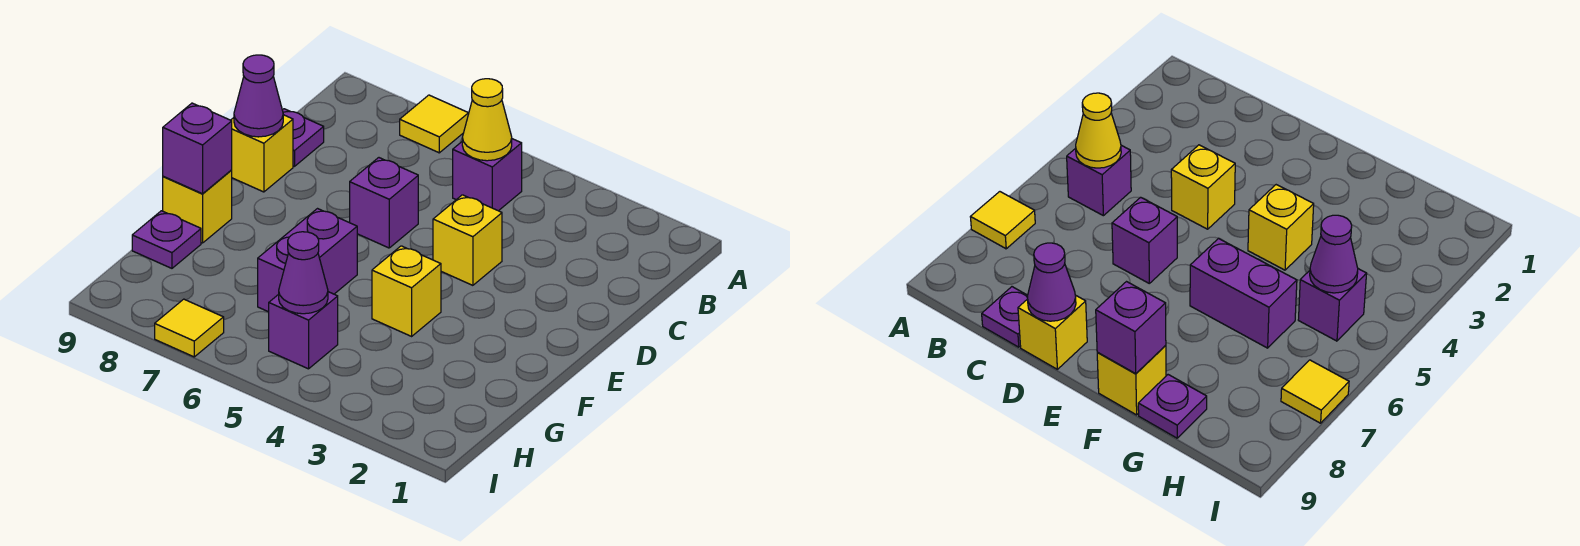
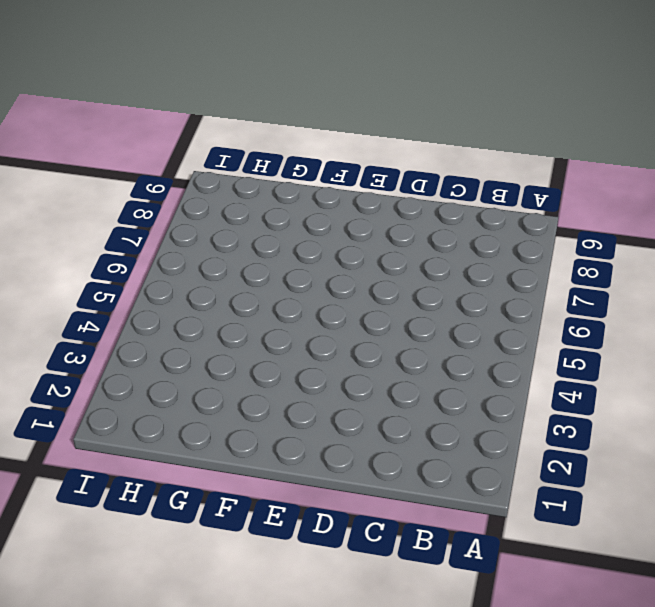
none -> yellow tile A7 level 1
none -> purple brick B5 level 1
none -> purple plate C9 level 1

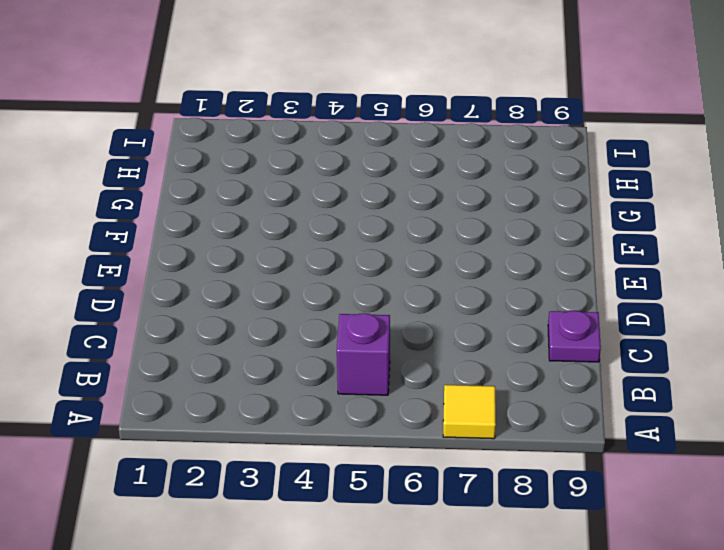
none -> yellow brick D4 level 1
none -> purple brick D6 level 1
none -> yellow brick D9 level 1

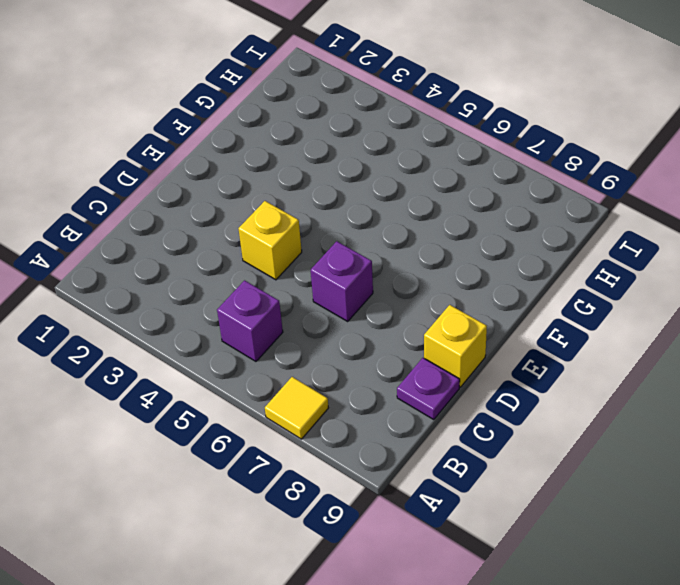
none -> yellow brick F4 level 1
none -> purple brick F6:G6 level 1
none -> yellow brick F9 level 1

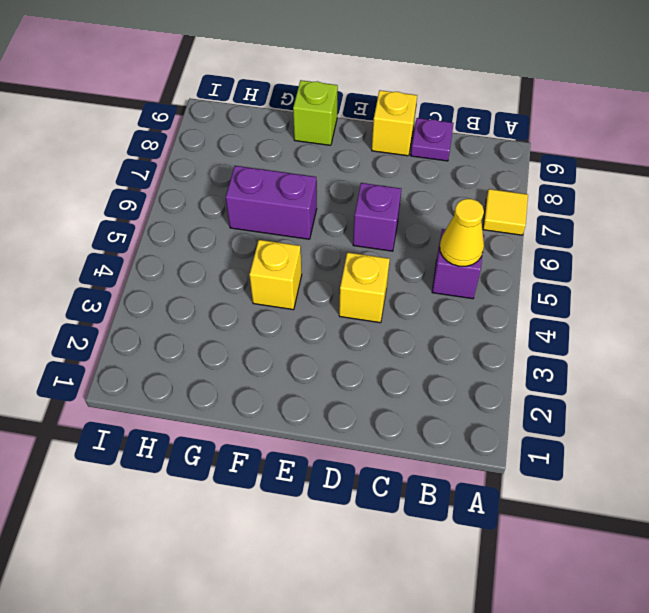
lime brick F9 level 1 -> yellow brick F9 level 1
none -> purple plate G9 level 1
none -> purple brick H5 level 1
none -> yellow tile I7 level 1

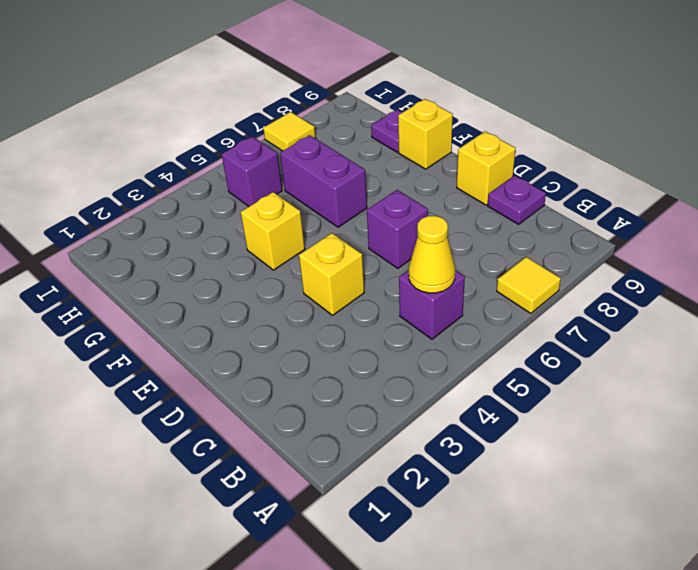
none -> purple cone D9 level 2
none -> purple brick F9 level 2
none -> purple cone H5 level 2

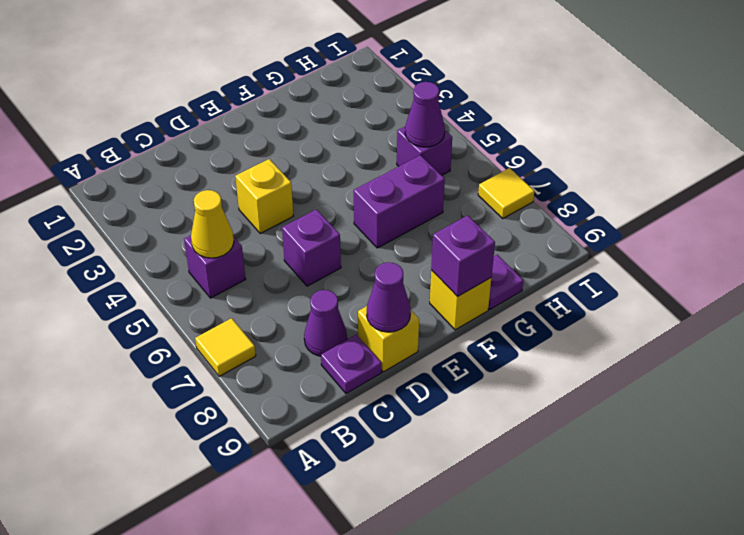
purple cone C8 level 1 -> none
none -> yellow brick F4 level 1

